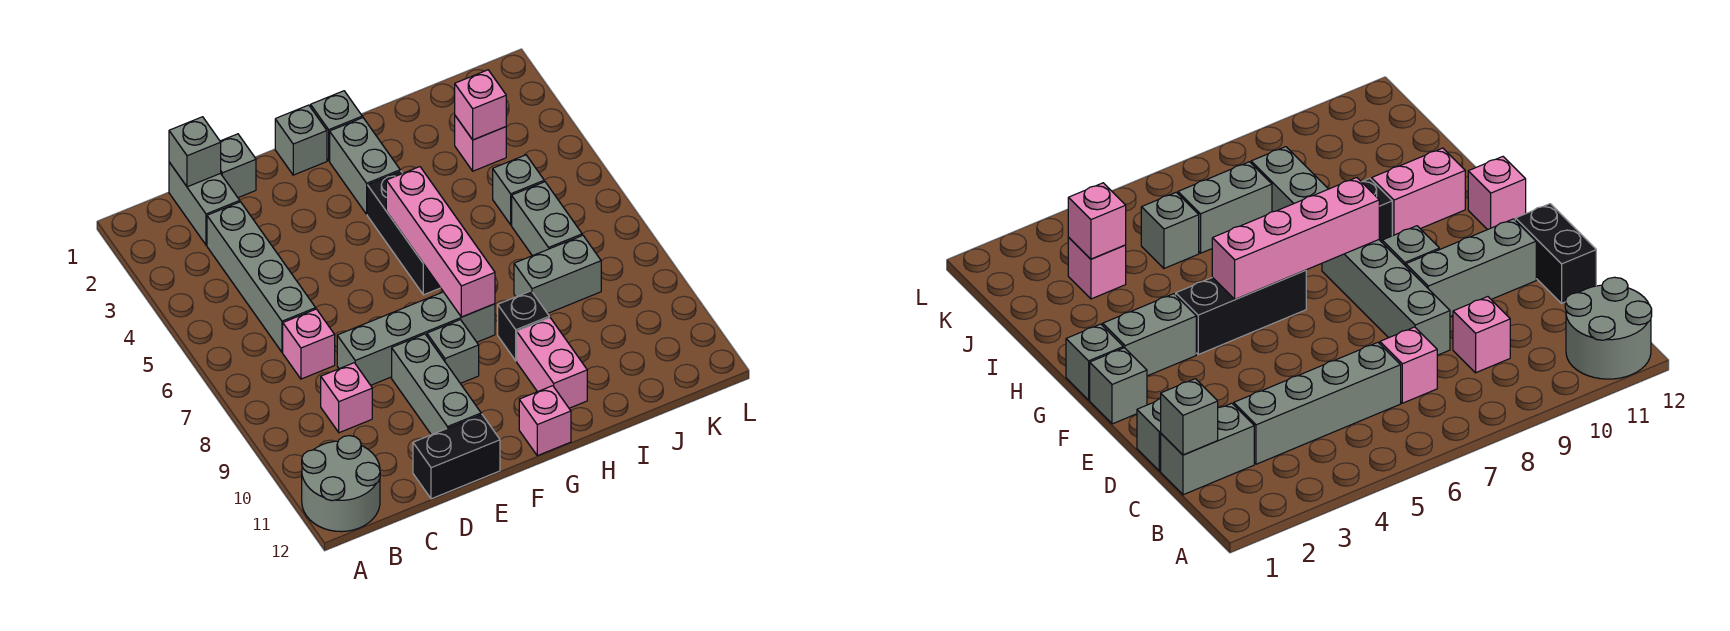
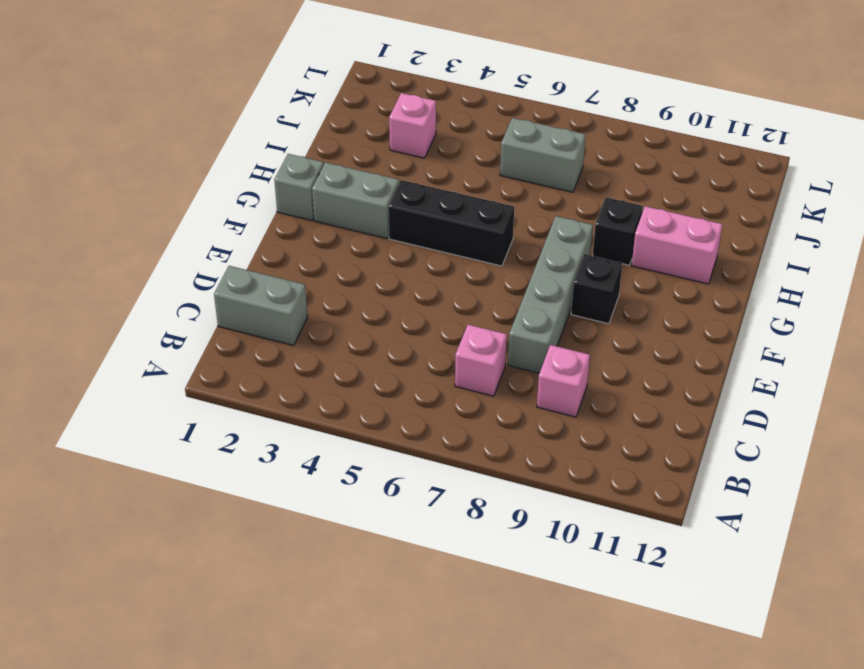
black brick F9 level 1 -> grey brick F9 level 1
none -> grey round brick A11:B12 level 1
none -> grey brick C3:C6 level 1
none -> grey brick D1 level 1

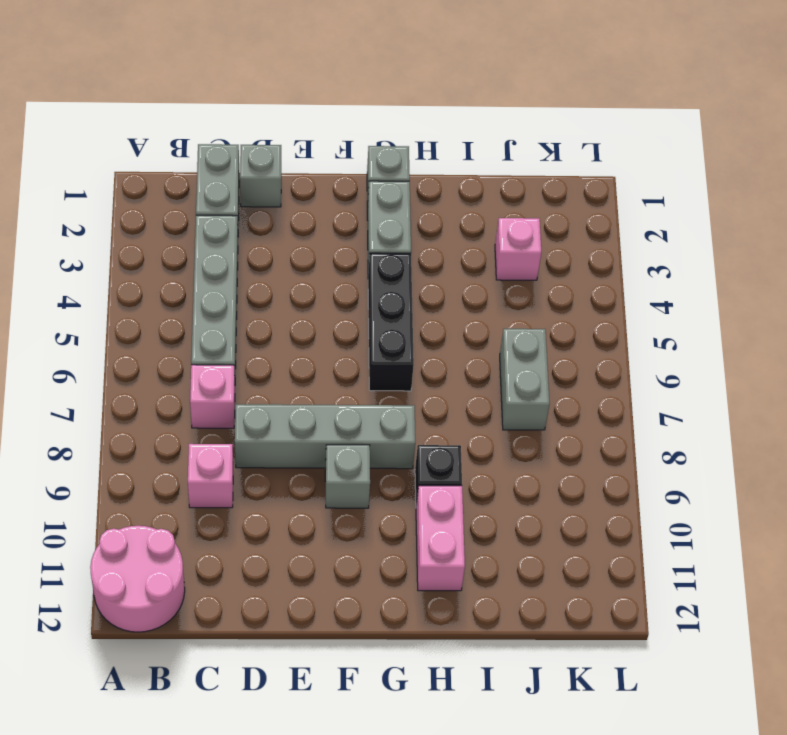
pink round brick A11:B12 level 1 -> grey round brick A11:B12 level 1
none -> black brick D12:E12 level 1
none -> grey brick E9:E11 level 1
none -> grey brick F1 level 1

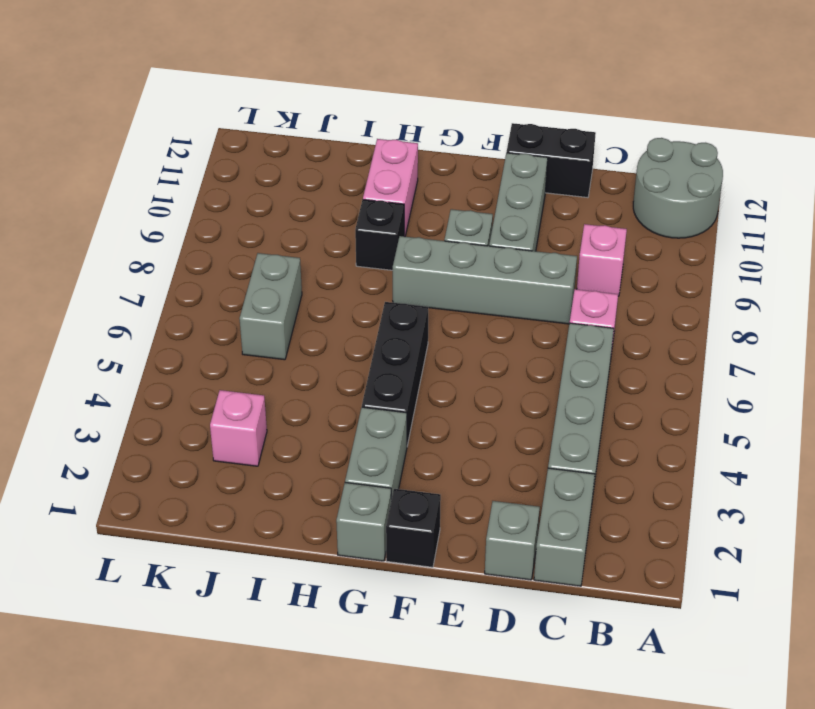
black brick F1 level 1 -> grey brick F1 level 1
none -> pink brick G12 level 1
none -> grey brick I8:J8 level 1
none -> grey brick J5 level 1

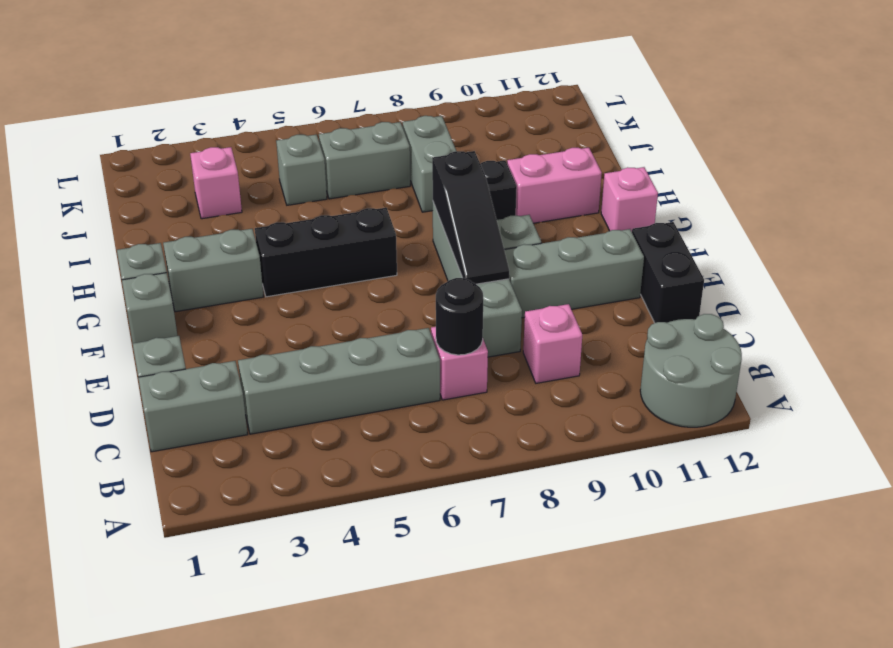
black round brick C7 level 2 -> none
black slope E8:G8 level 2 top G -> pink brick G5:G8 level 2
none -> grey brick C1 level 2
none -> pink brick J3 level 2

